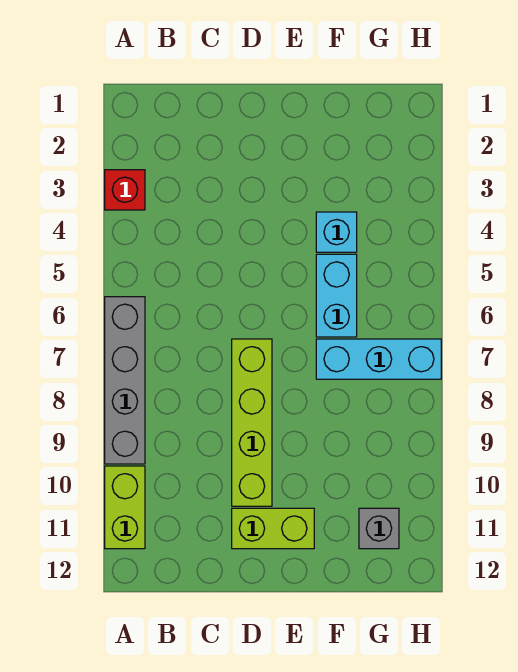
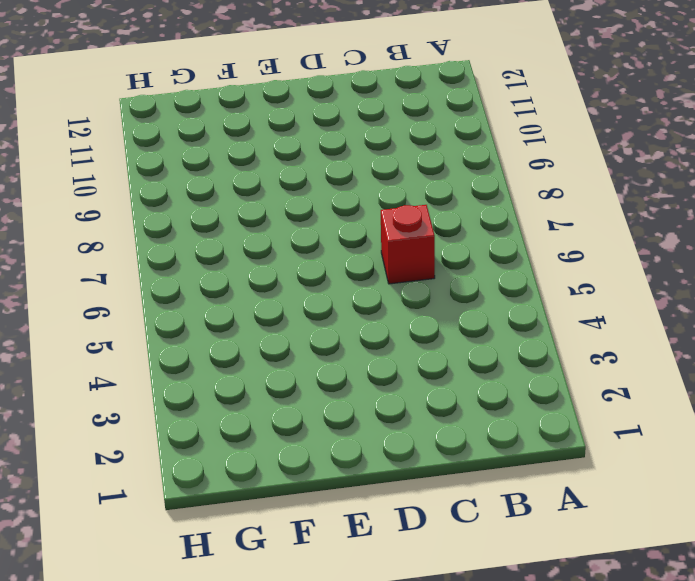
red brick C6 level 1 -> red brick A3 level 1
none -> grey brick A6:A9 level 1
none -> lime brick A10:A11 level 1

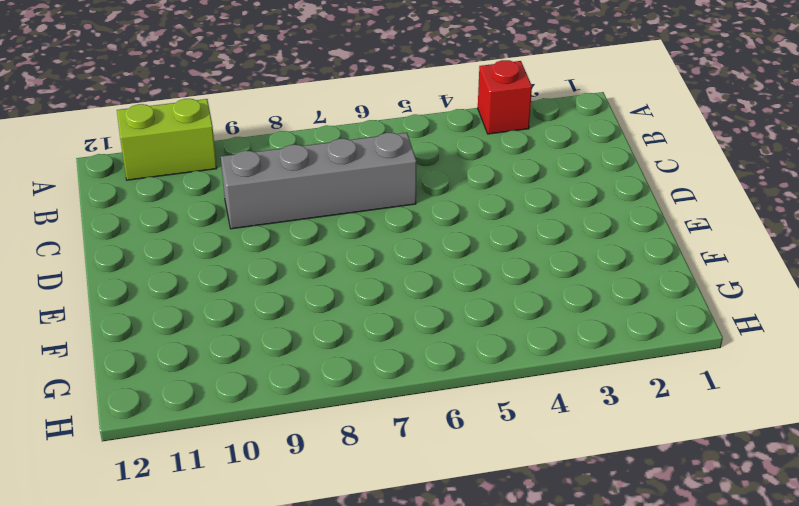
grey brick C6:C9 level 1 -> grey brick A6:A9 level 1
none -> lime brick D7:D10 level 1
none -> lime brick D11:E11 level 1

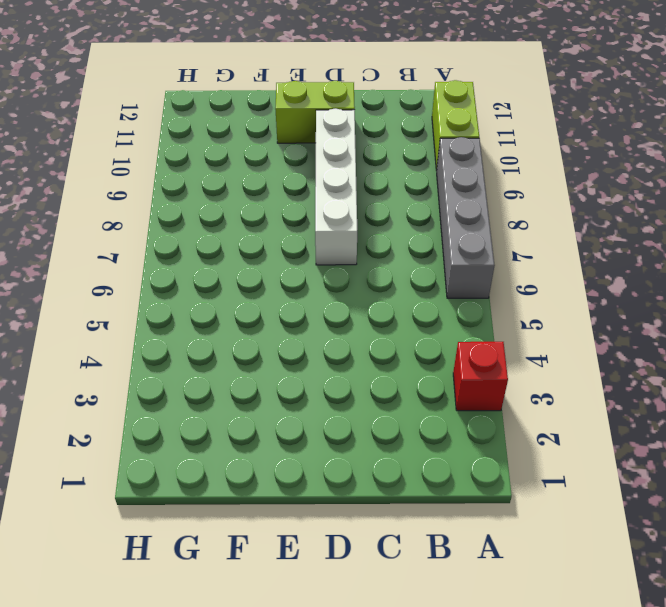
white brick D7:D10 level 1 -> lime brick D7:D10 level 1
none -> cyan brick F4 level 1
none -> cyan brick F5:F6 level 1

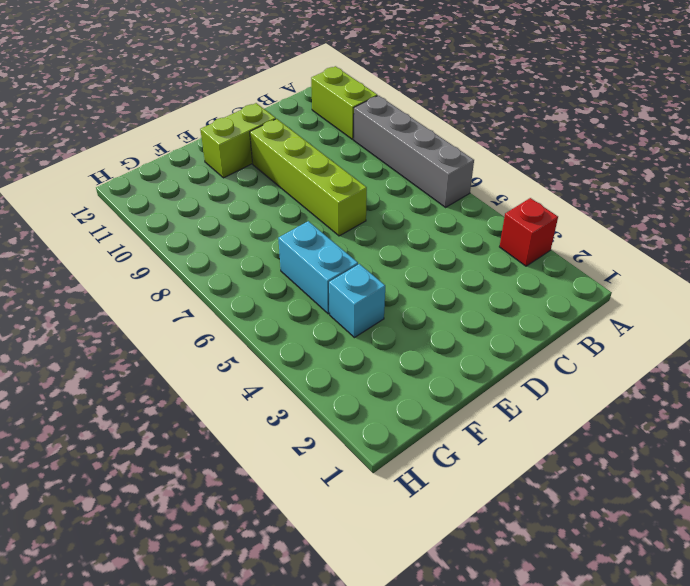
none -> cyan brick F7:H7 level 1
none -> grey brick G11 level 1

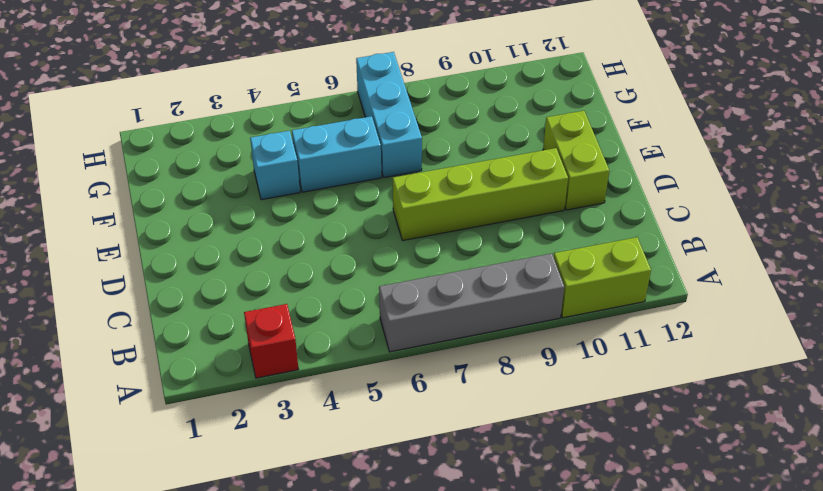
none -> grey brick G11 level 1

